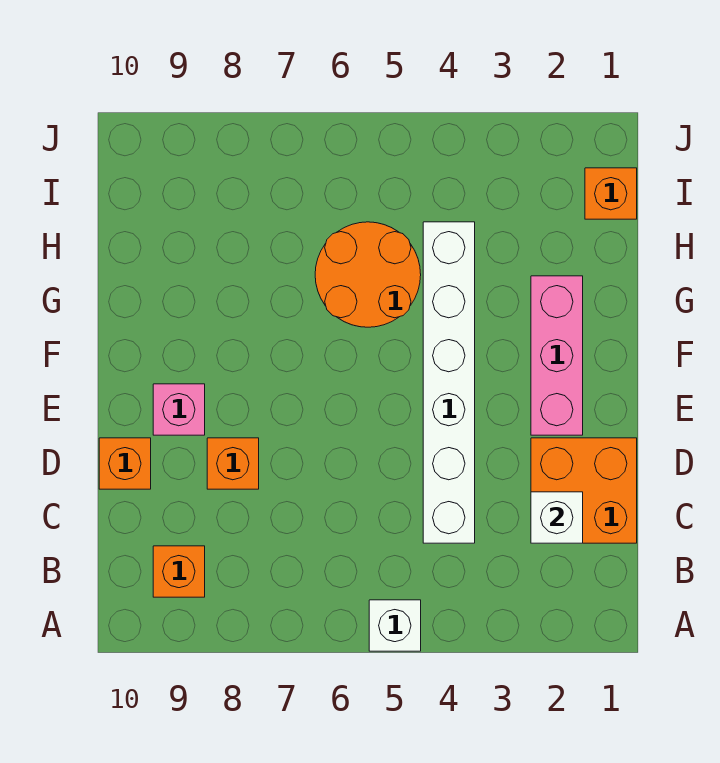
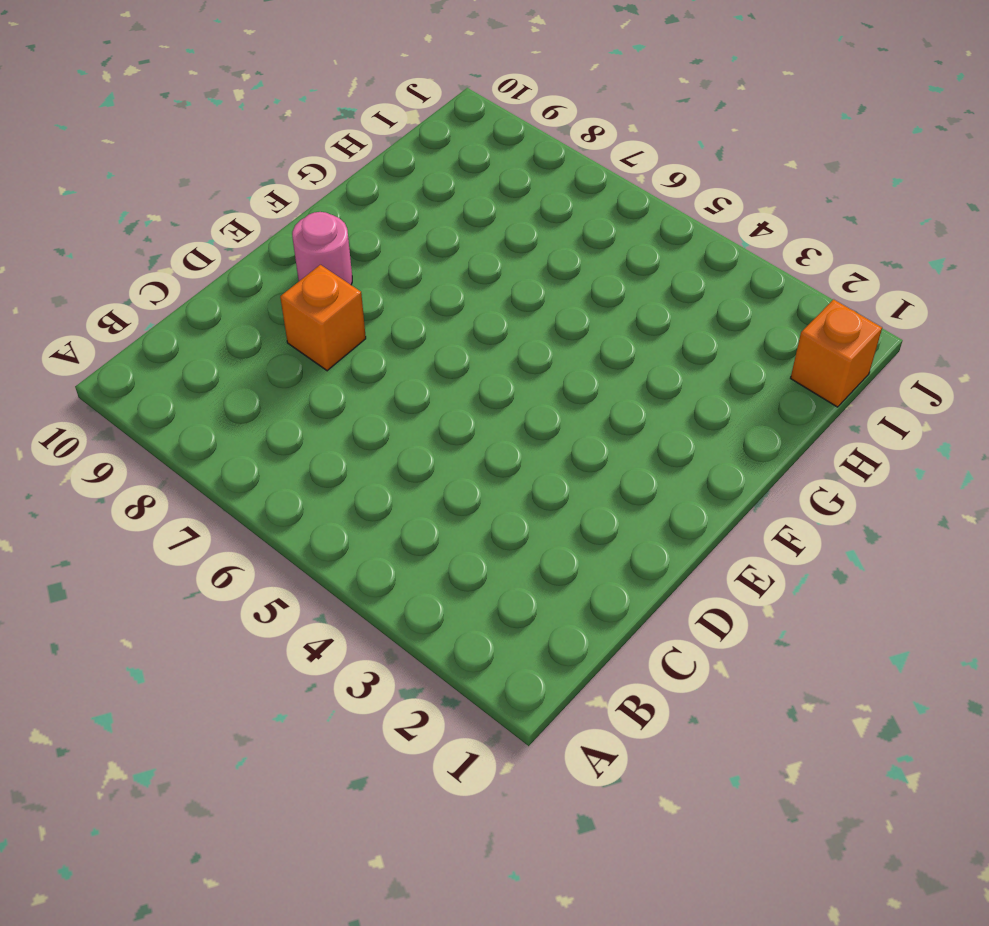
pink round brick E9 level 1 -> pink brick E9 level 1
none -> white brick A5 level 1
none -> orange brick B9 level 1

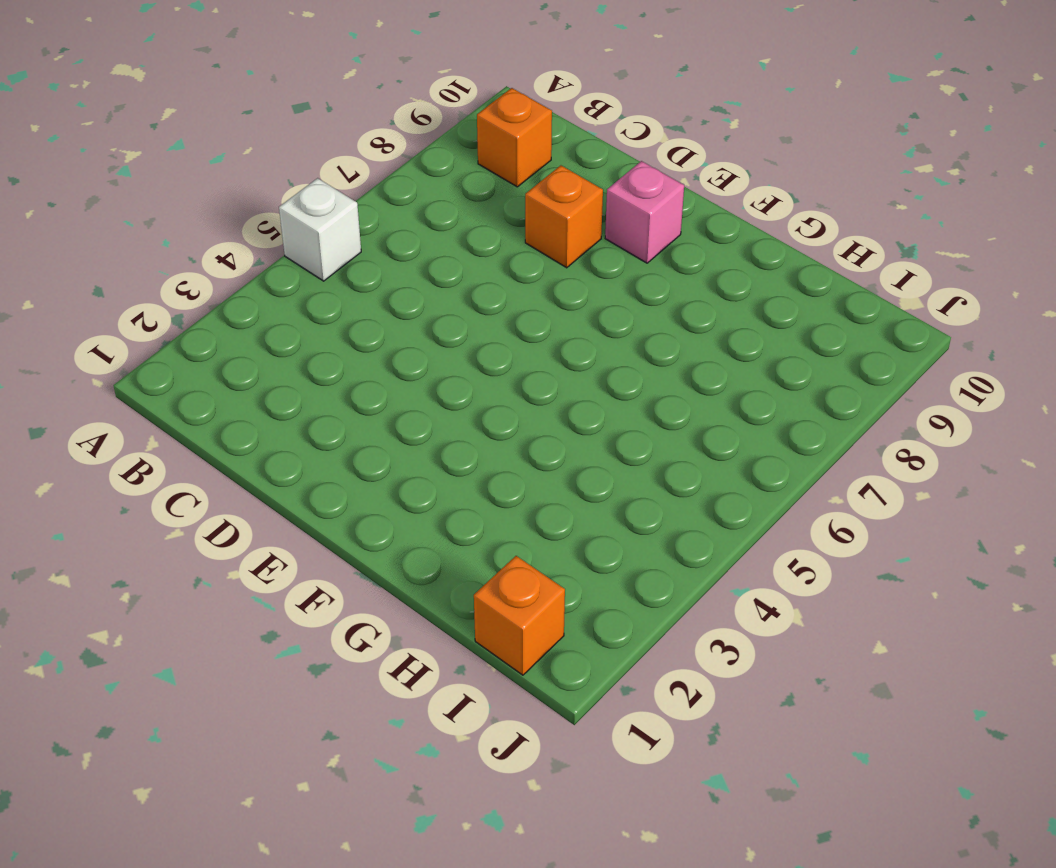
none -> orange brick C1:D2 level 1
none -> white brick C4:H4 level 1

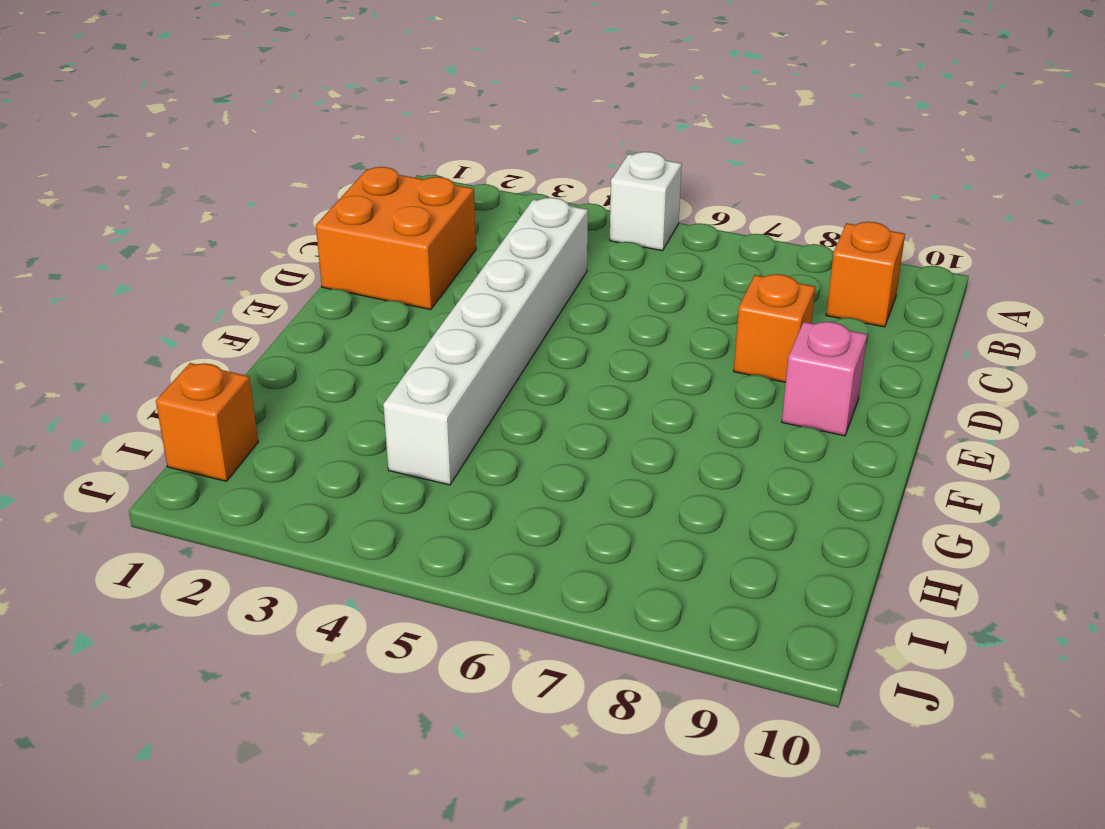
none -> orange brick D10 level 1
none -> pink brick E2:G2 level 1

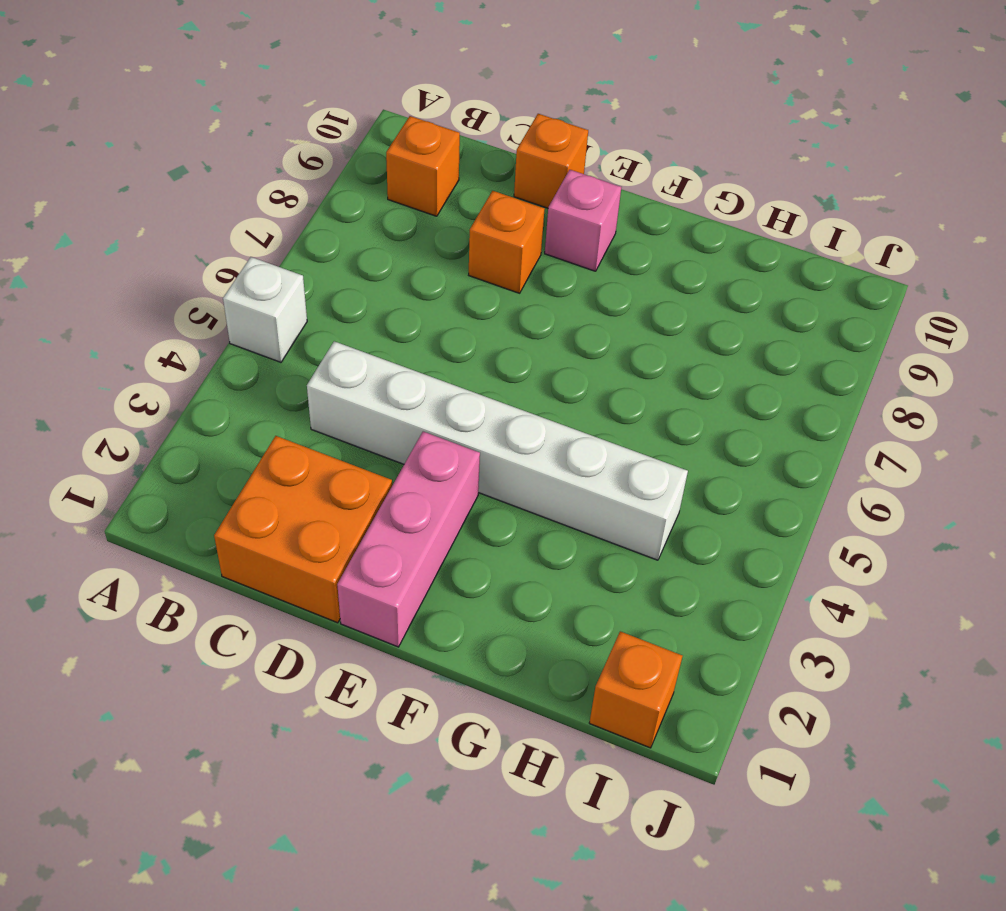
pink brick E1:E3 level 1 -> pink brick E2:G2 level 1
none -> orange round brick G5:H6 level 1
none -> white brick C2 level 2

